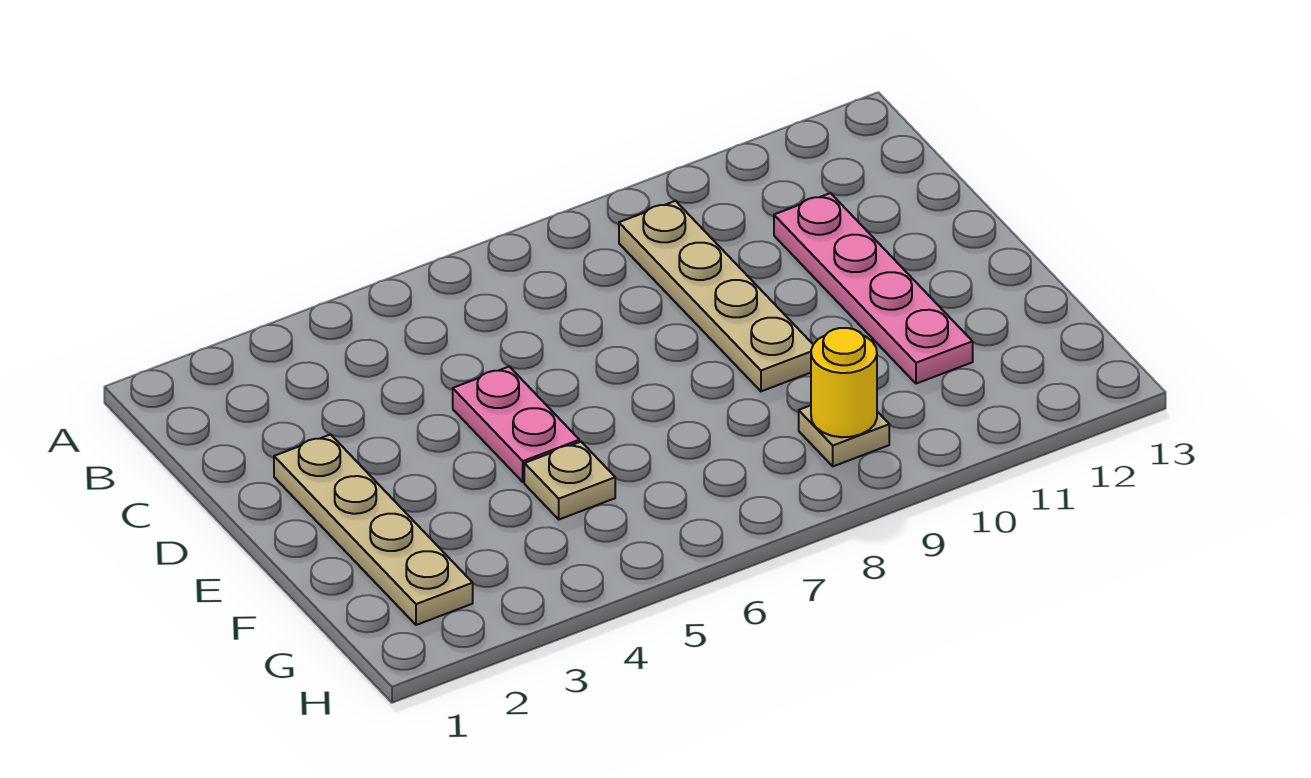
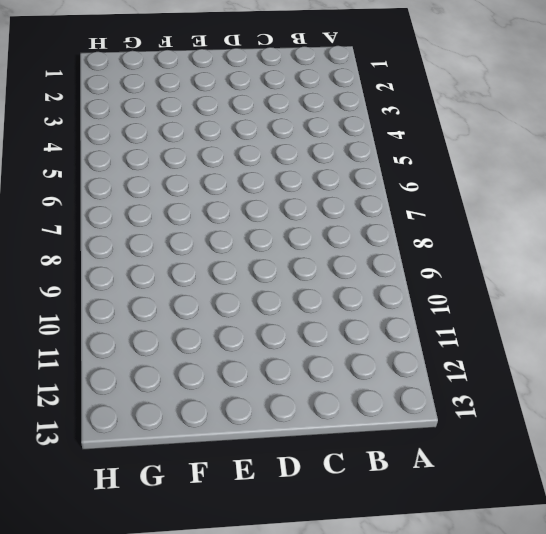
none -> tan plate B9:E9 level 1
none -> pink plate C11:F11 level 1

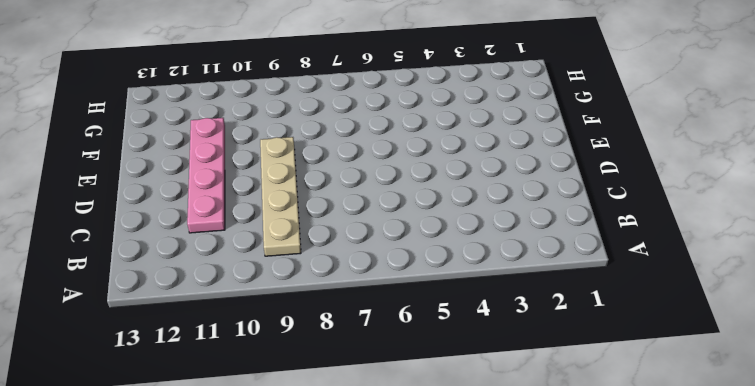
none -> tan plate D2:G2 level 1
none -> pink plate D5:E5 level 1

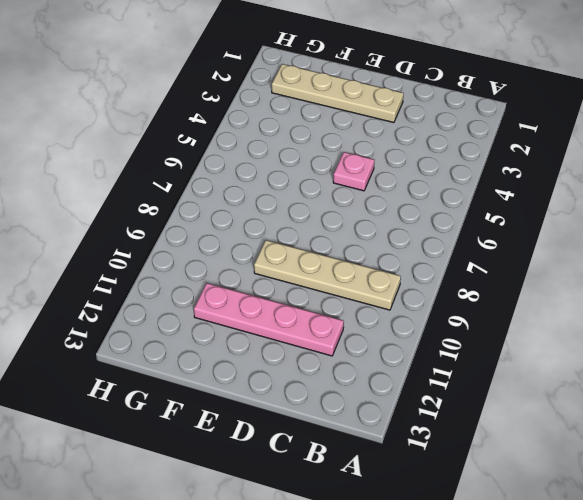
pink plate D5 level 1 -> pink plate D5:E5 level 1
none -> tan plate F5 level 1
none -> tan plate G9 level 1

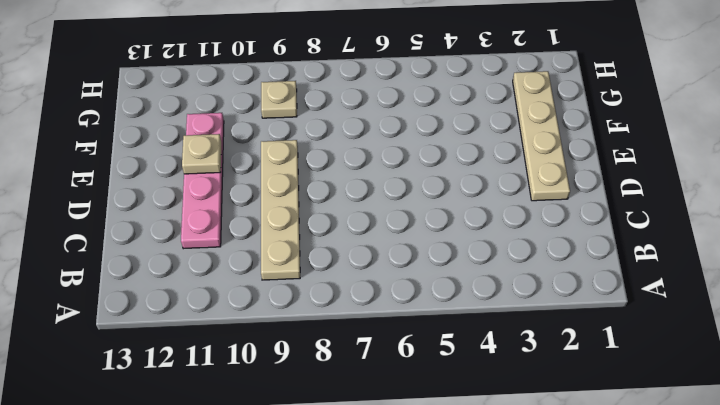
tan plate E11 level 2 -> tan plate F5 level 1
none -> pink plate D5:E5 level 1
none -> yellow round brick G9 level 2

